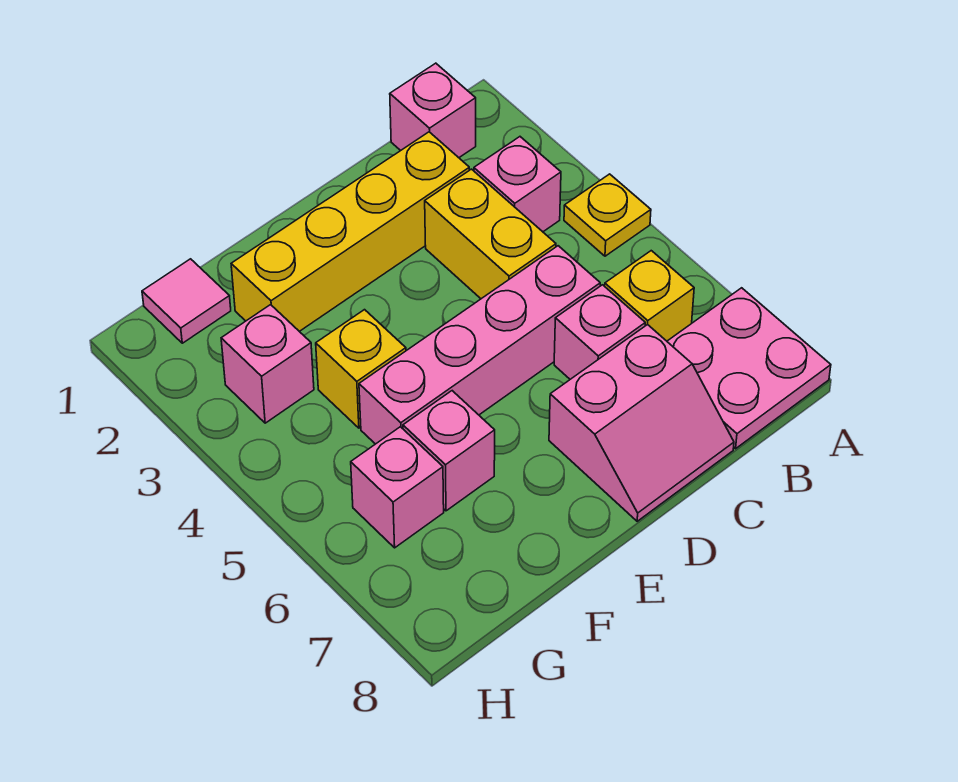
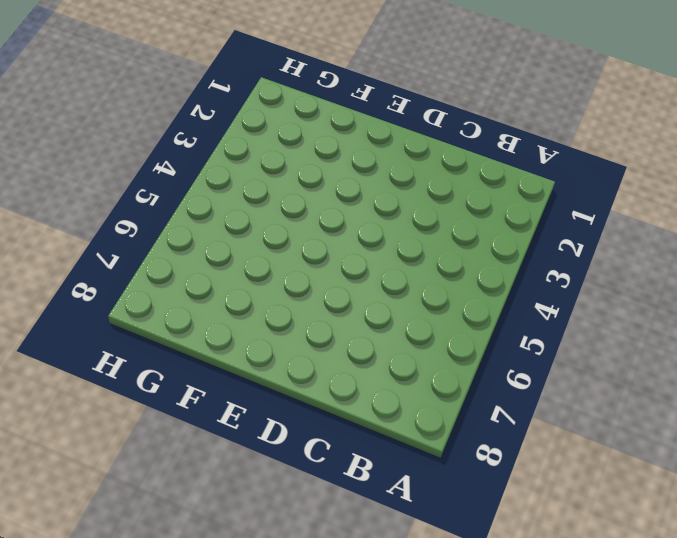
none -> yellow plate A4 level 1
none -> pink plate A7:B8 level 1
none -> pink brick B1 level 1

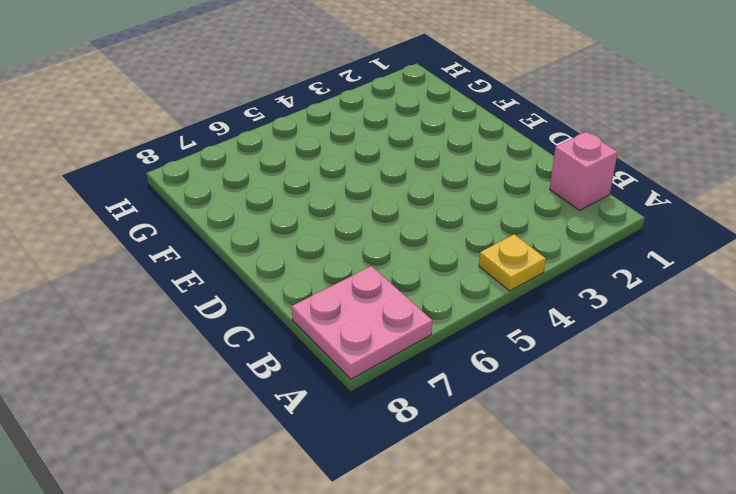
none -> pink brick B3 level 1
none -> yellow brick B6 level 1
none -> yellow brick C2:F2 level 1

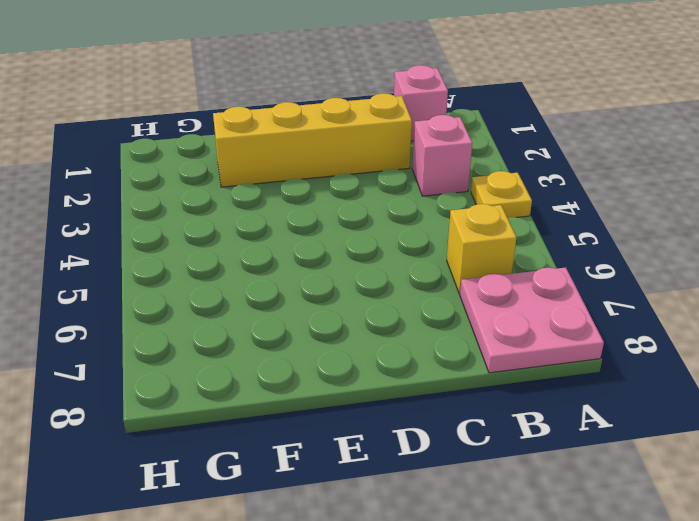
none -> yellow brick C3:C4 level 1
none -> pink brick C5:F5 level 1
none -> pink brick C6 level 1

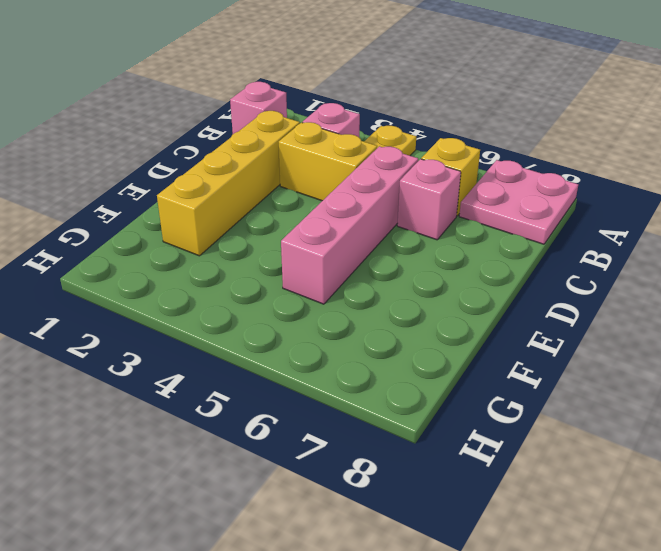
none -> pink slope C7:D8 level 1 top 7
none -> yellow brick F4 level 1
none -> pink brick F6 level 1

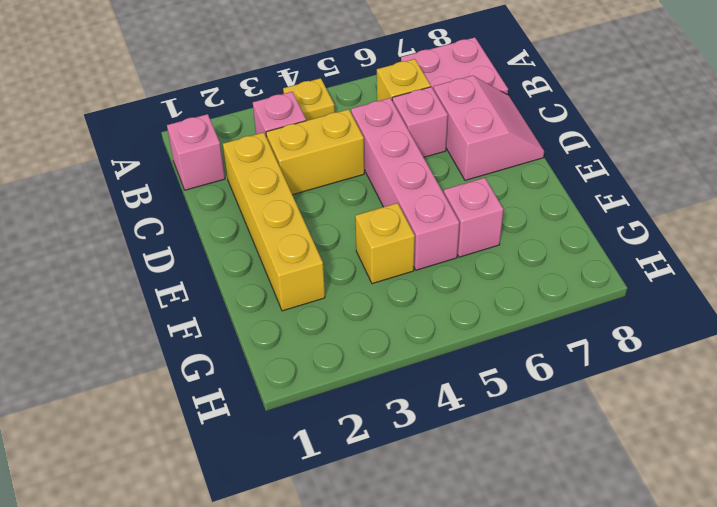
none -> pink tile G1 level 1
none -> pink brick G3 level 1
none -> pink brick G6 level 1

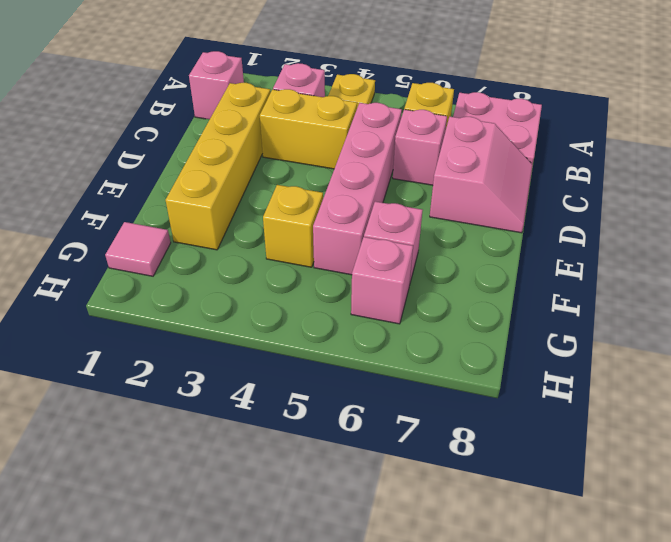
none -> pink brick G3 level 1

